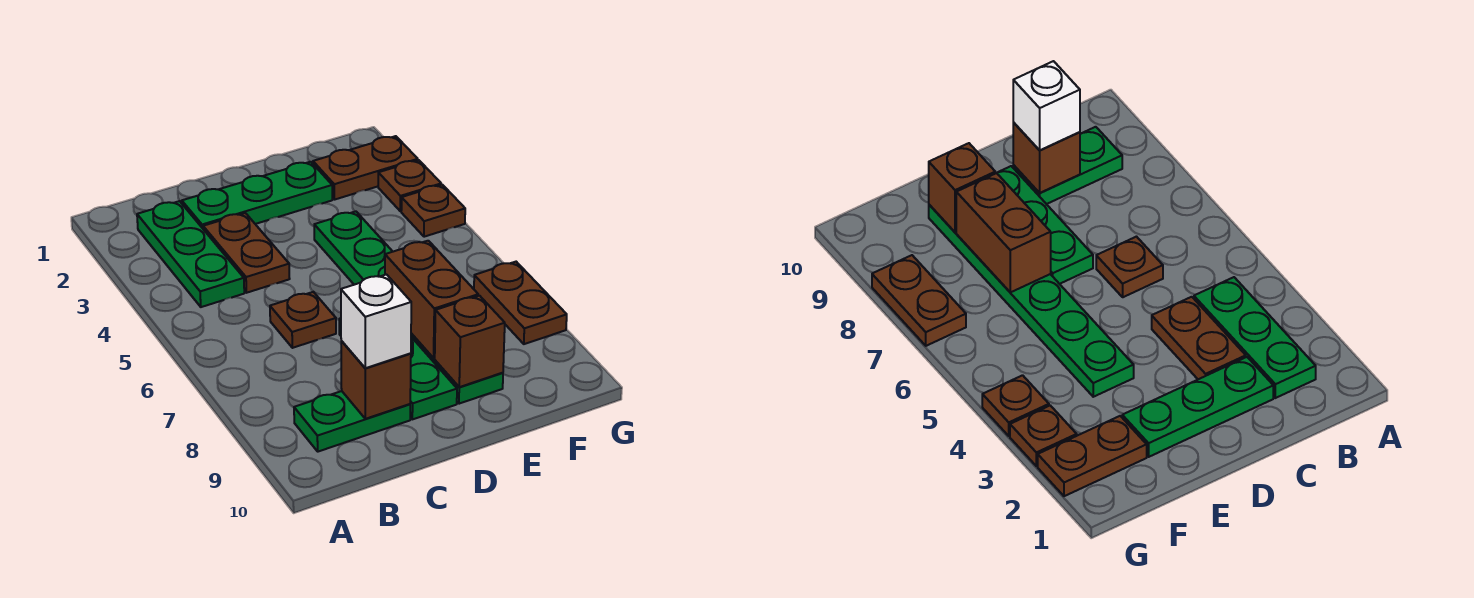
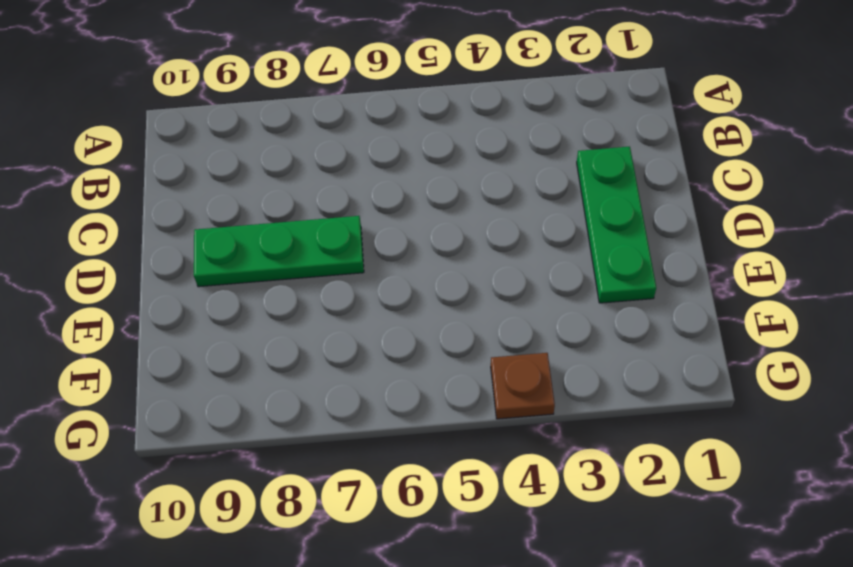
none -> green plate B2:B4 level 1
none -> green plate B9:C9 level 1
none -> brown plate C3:C4 level 1

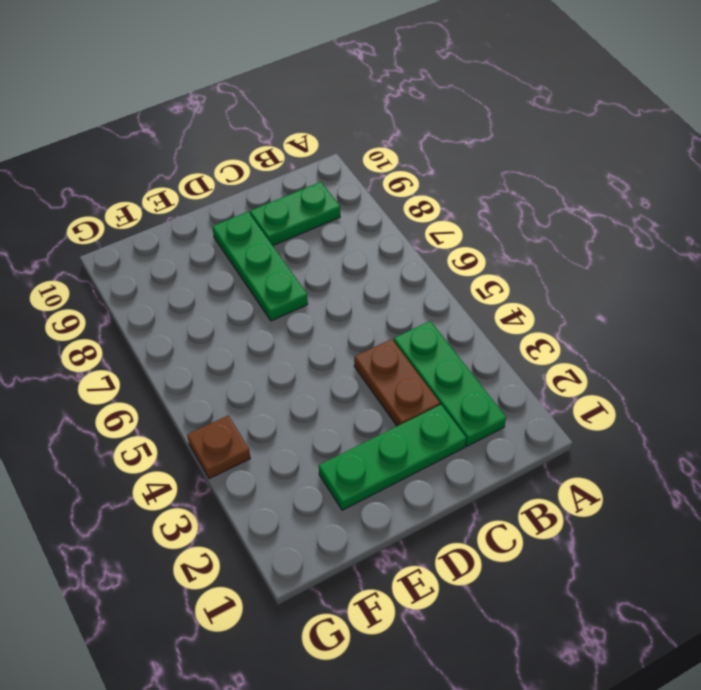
none -> brown plate C6 level 1
none -> green plate E4:E9 level 1
none -> brown plate F2:G2 level 1

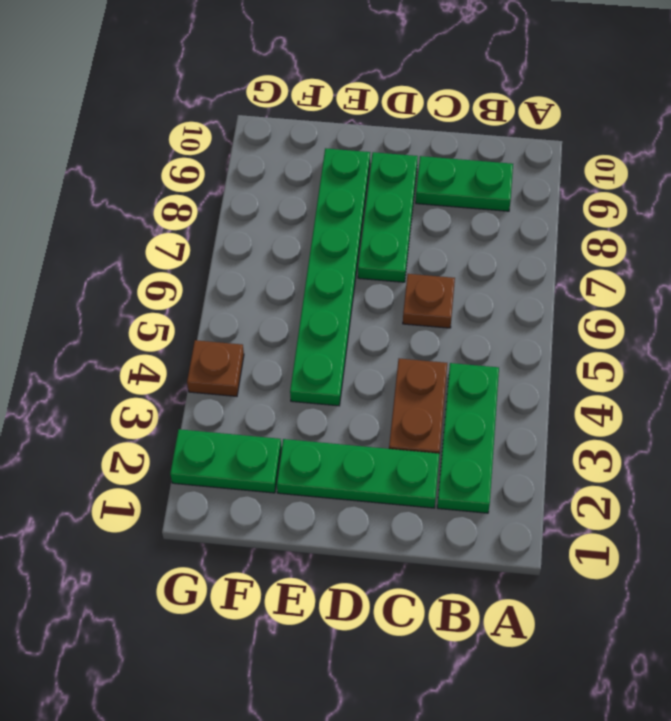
green plate F2:G2 level 1 -> brown plate F2:G2 level 1
none -> brown plate G3 level 1
none -> brown plate G7:G8 level 1
none -> brown brick C9 level 2

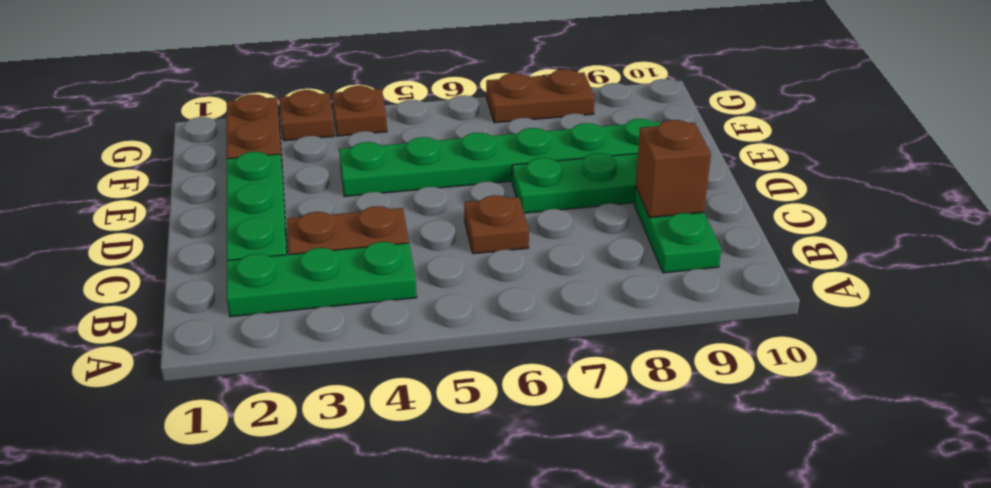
none -> brown brick E7:E8 level 2
none -> brown brick E9 level 2
none -> white brick C9 level 3

